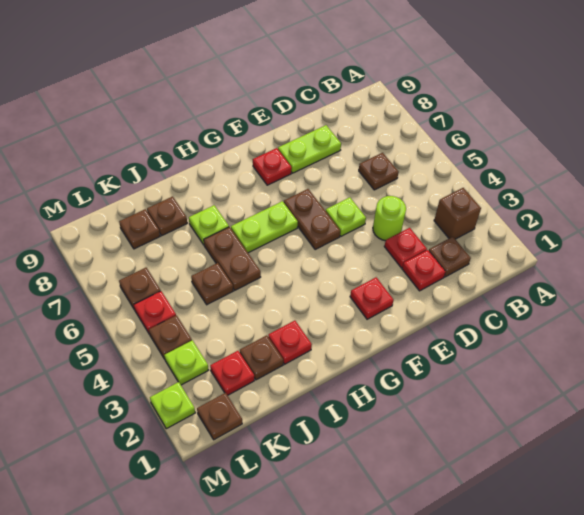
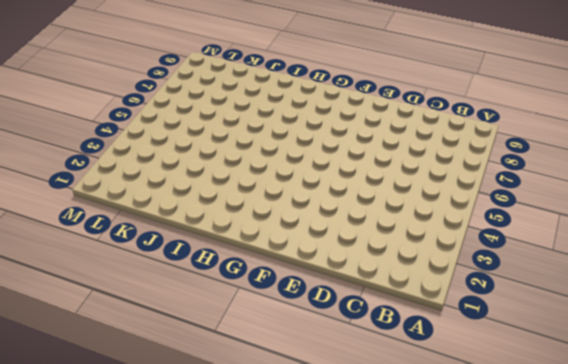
none -> brown brick B3 level 1
none -> brown plate C2 level 1
none -> brown plate C6 level 1

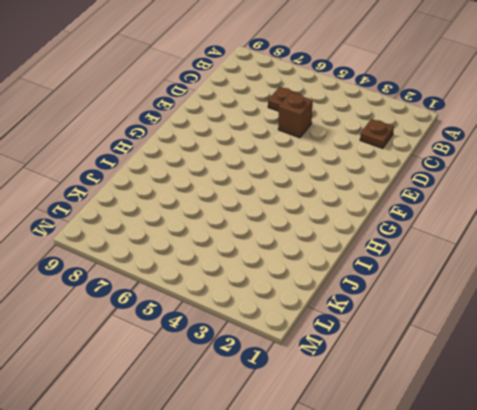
brown brick D5 level 1 -> brown brick B3 level 1
none -> red plate D2 level 1
none -> red plate D3 level 1
none -> lime round brick D4 level 1

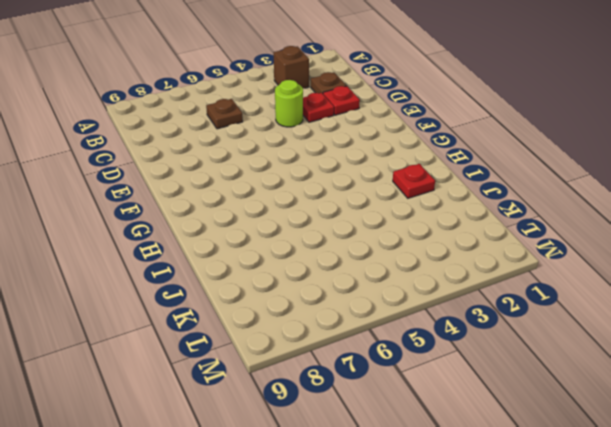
none -> lime plate D8:E8 level 1
none -> lime plate E5 level 1
none -> red plate F2 level 1

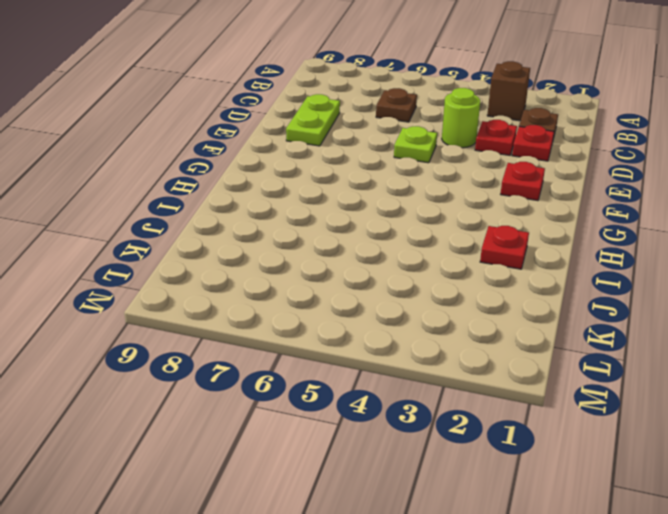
none -> brown plate F5:F6 level 1
none -> red plate F8 level 1
none -> lime plate G6:H6 level 1

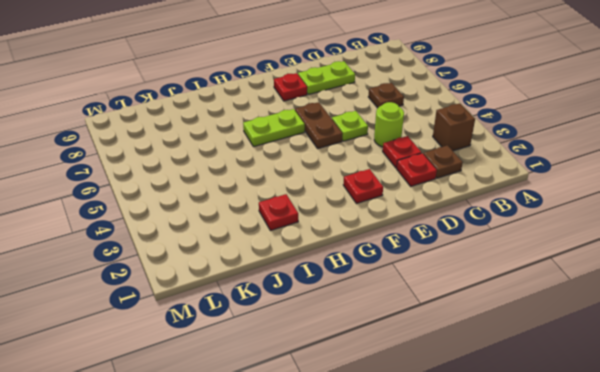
none -> brown plate I5:I6 level 1
none -> lime plate I7 level 1
none -> brown plate J2 level 1

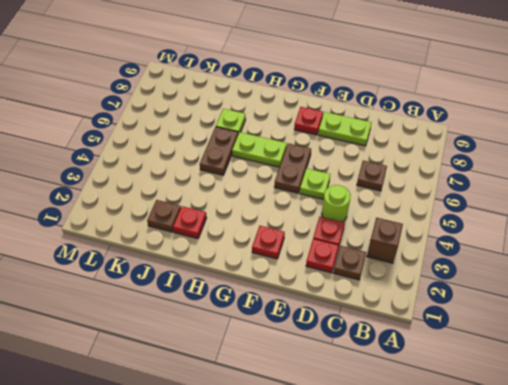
none -> brown plate J5 level 1
none -> brown plate J8 level 1
none -> red plate K2 level 1

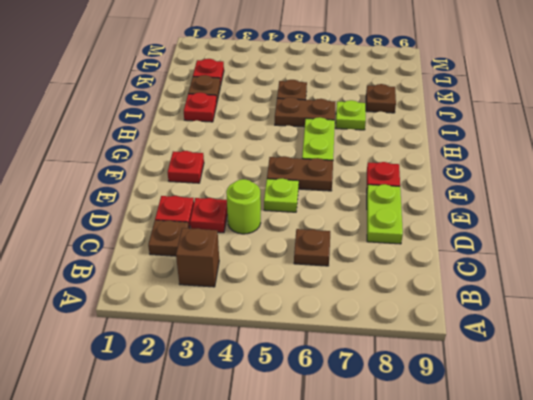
none -> brown plate K8 level 1
none -> brown plate L1 level 1
none -> lime plate L3 level 1

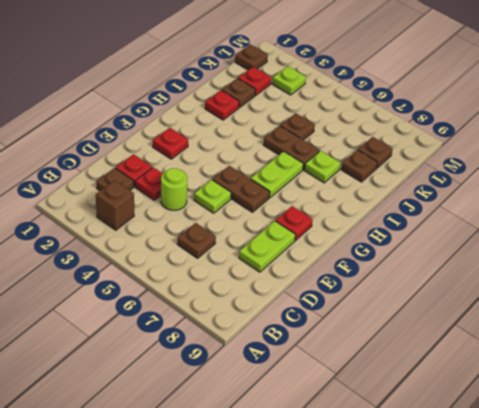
none -> brown plate L4 level 1
none -> red plate L5 level 1
none -> brown plate L6 level 1

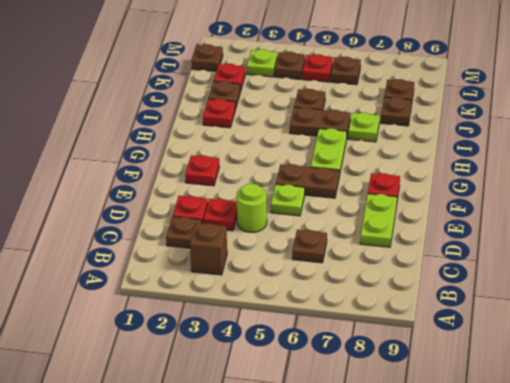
none -> lime plate M2 level 1

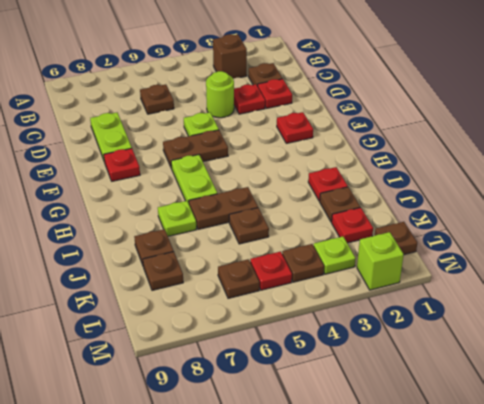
lime brick M2 level 1 -> lime plate M2 level 1

